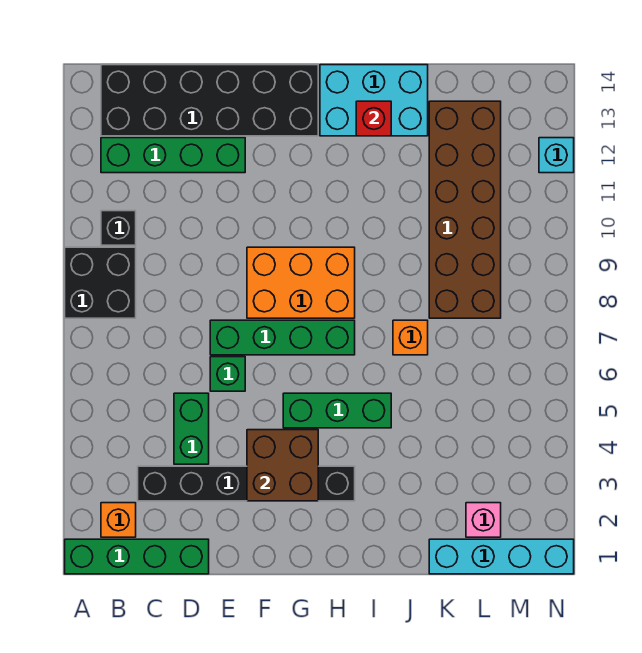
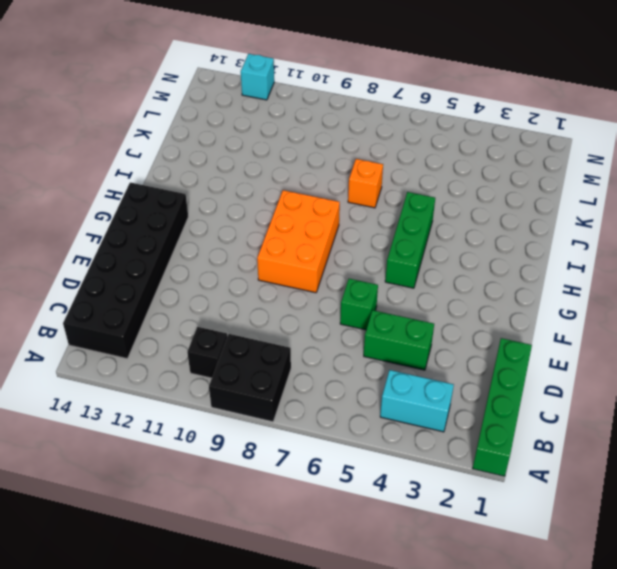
cyan brick B3:B4 level 1 -> none
none -> orange brick B2 level 1
none -> green brick B12:E12 level 1
none -> black brick C3:H3 level 1

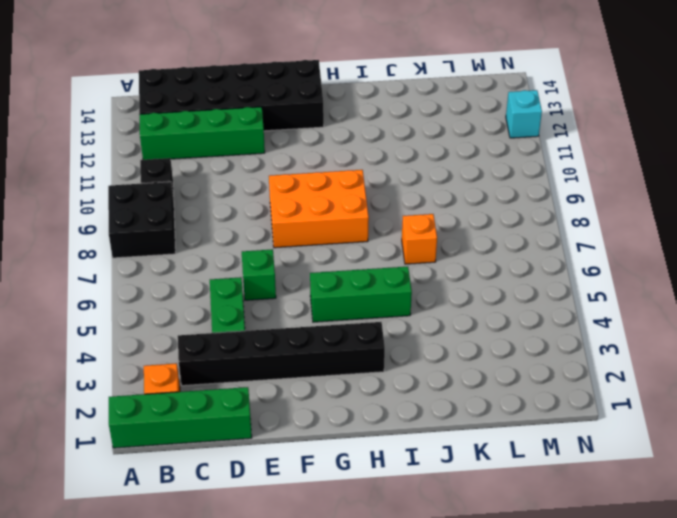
none -> green brick E7:H7 level 1
none -> cyan brick H13:J14 level 1
none -> cyan brick K1:N1 level 1

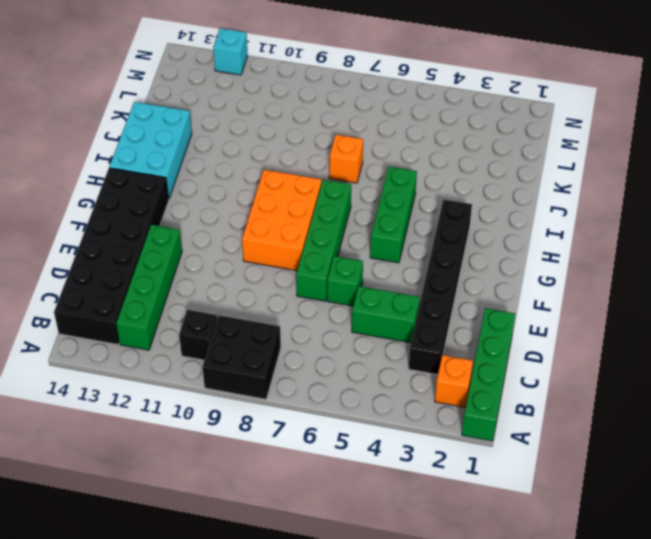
none -> cyan brick K1:N1 level 1
none -> brown brick K8:L13 level 1
none -> pink brick L2 level 1

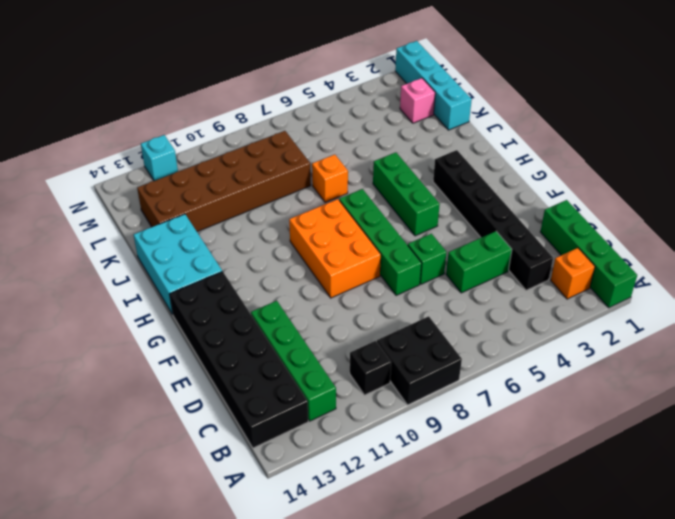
none -> brown brick F3:G4 level 2
none -> red brick I13 level 2

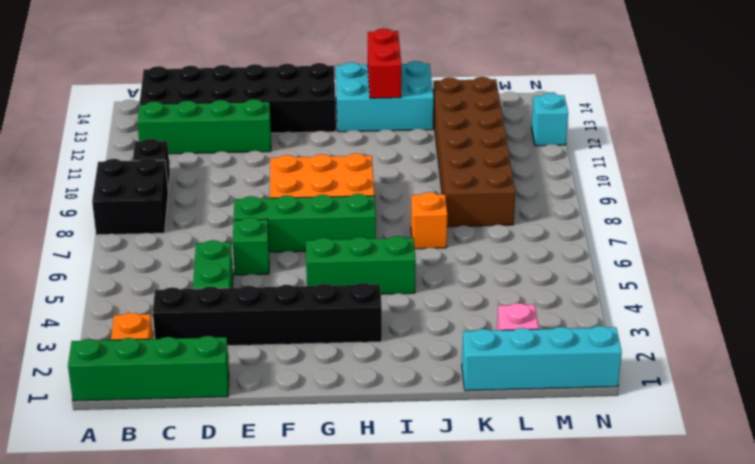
red brick I13:I14 level 2 -> red brick I13 level 2
none -> brown brick F3:G4 level 2

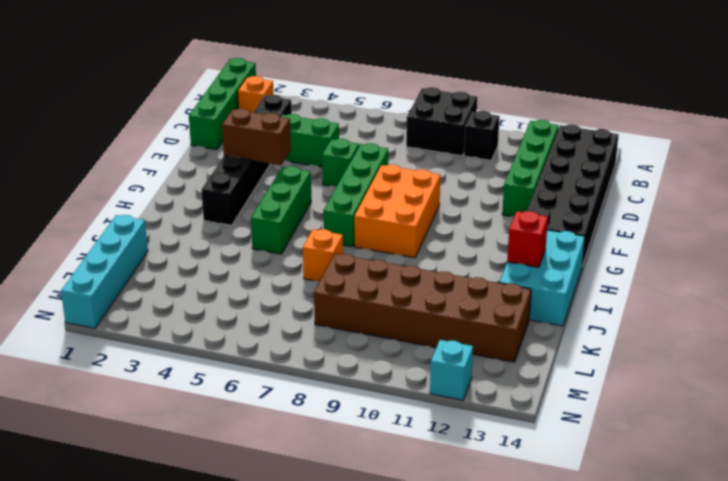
brown brick F3:F4 level 2 -> brown brick F3:G4 level 2
none -> pink brick L2 level 1

